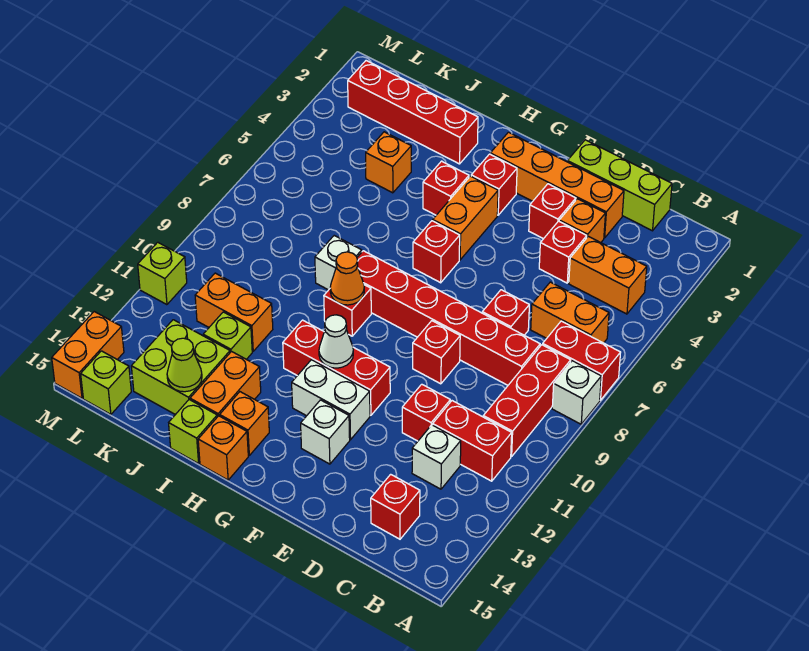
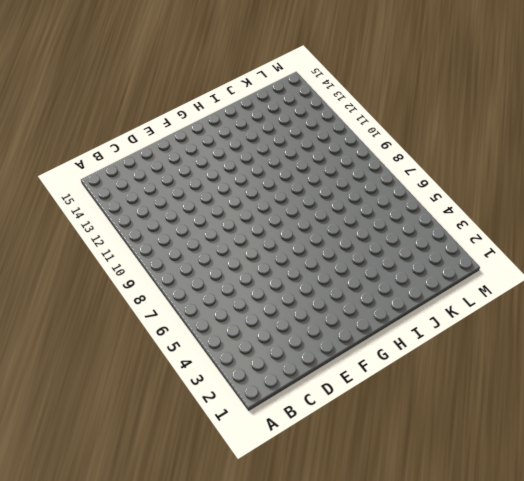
none -> red brick A7:B7 level 1
none -> white brick A8 level 1
none -> orange brick B4:C4 level 1
none -> orange brick B6:C6 level 1

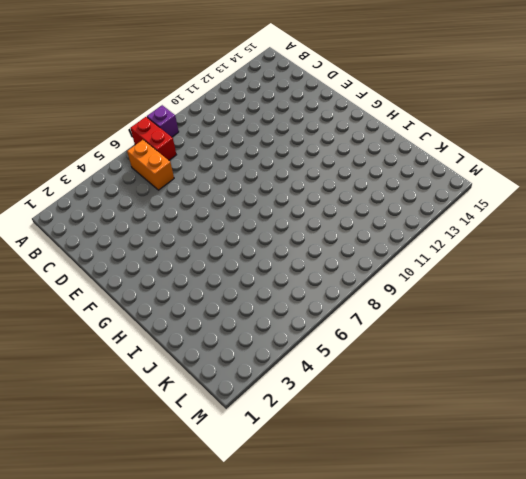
purple brick A8 level 1 -> white brick A8 level 1
none -> orange brick B4:C4 level 1
none -> red brick B8:B10 level 1
none -> red brick B11:C11 level 1
none -> lime brick C1:E1 level 1

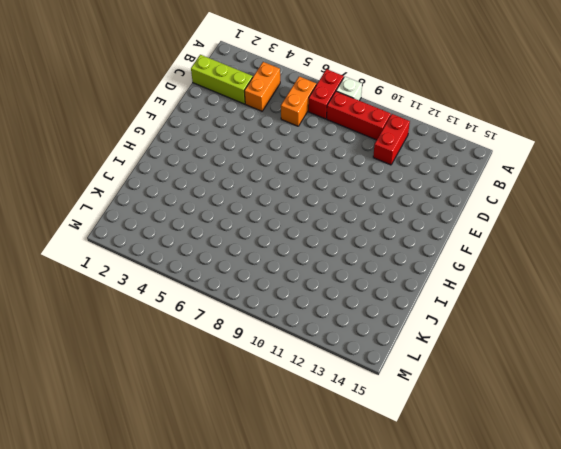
lime brick C1:C3 level 1 -> lime brick C1:E1 level 1
none -> red brick C8:H8 level 1
none -> white brick C12 level 1
none -> red brick C14 level 1
none -> orange brick D2:G2 level 1

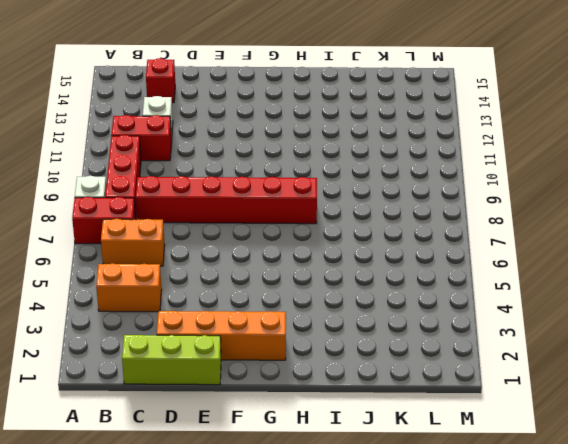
none -> orange brick D3 level 1
none -> red brick D4 level 1
none -> red brick D7 level 1
none -> red brick D11 level 1

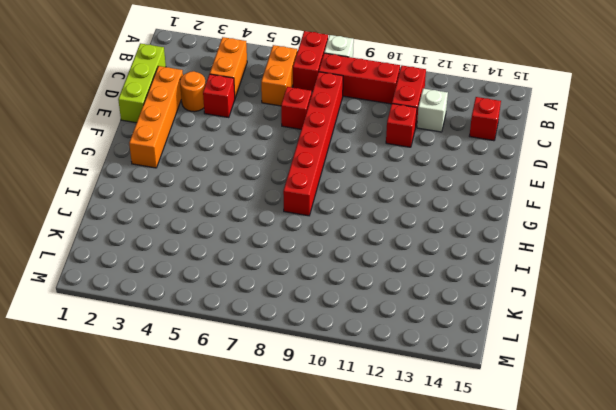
orange round brick D3 level 1 -> orange brick D3 level 1
none -> red brick E3 level 1
none -> red brick E9 level 1
none -> red brick F11:H11 level 1
none -> white brick F12:G12 level 1

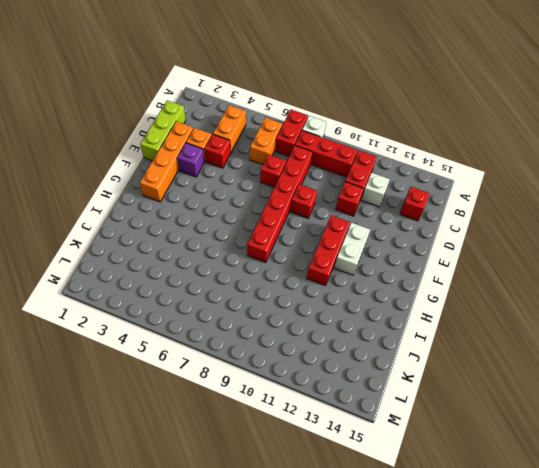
purple brick E3 level 1 -> red brick E3 level 1
none -> white brick F13 level 1
none -> red brick G3 level 1
none -> orange brick G4:G5 level 1
none -> red brick G6 level 1

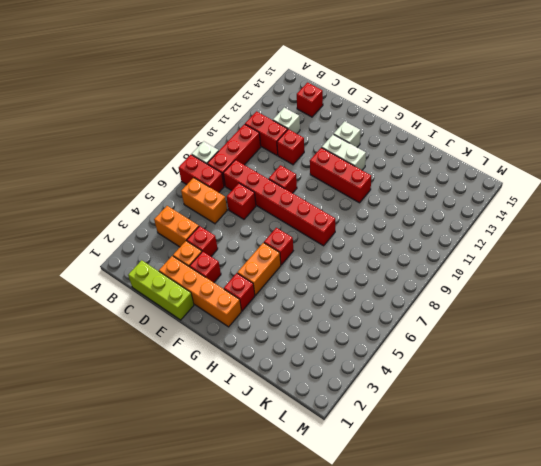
none -> red brick H4 level 1
none -> red brick H9 level 1
none -> orange brick H14 level 1
none -> orange brick H15 level 1

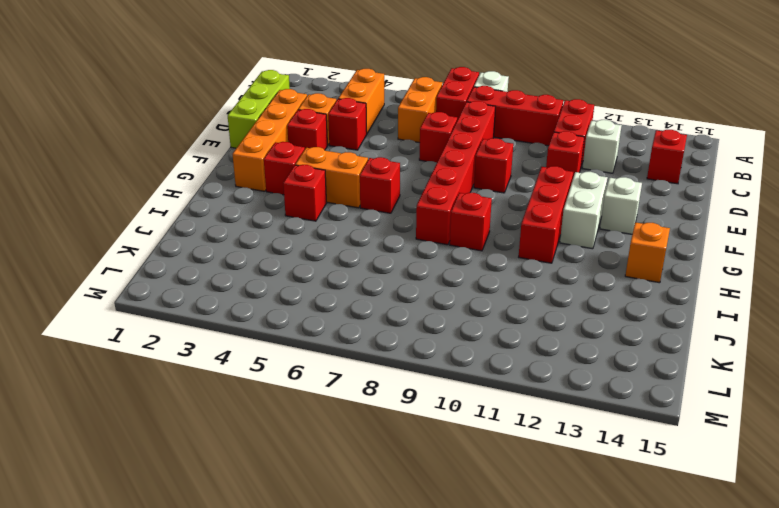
none -> orange brick H15 level 1
none -> red brick I2:L2 level 1
none -> white brick I8 level 1
none -> orange brick I13:I14 level 1

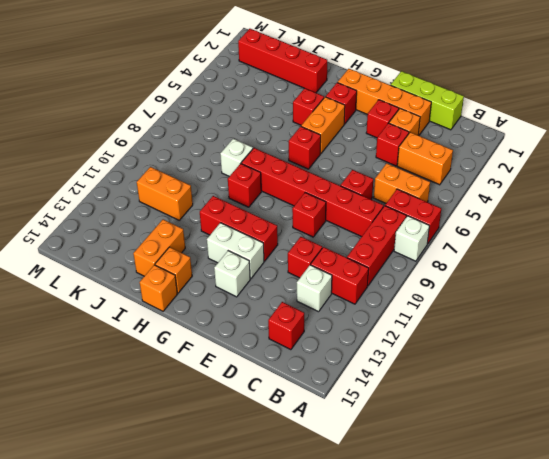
none -> lime brick I15 level 1
none -> orange brick J4 level 1
none -> lime brick J12 level 1
none -> lime brick J13:K14 level 1

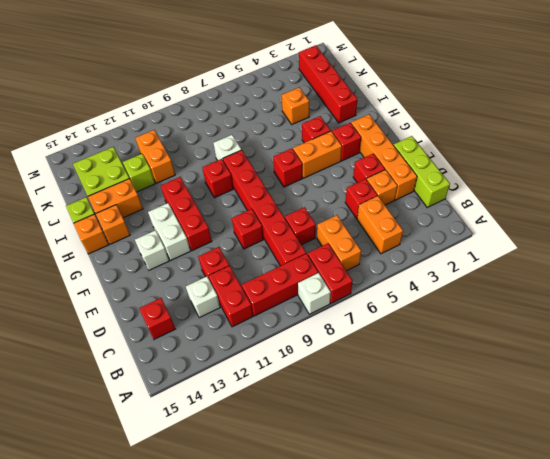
none -> lime brick L15 level 1
none -> lime brick M11 level 1
none -> orange brick M14:M15 level 1
none -> white cone G11 level 2

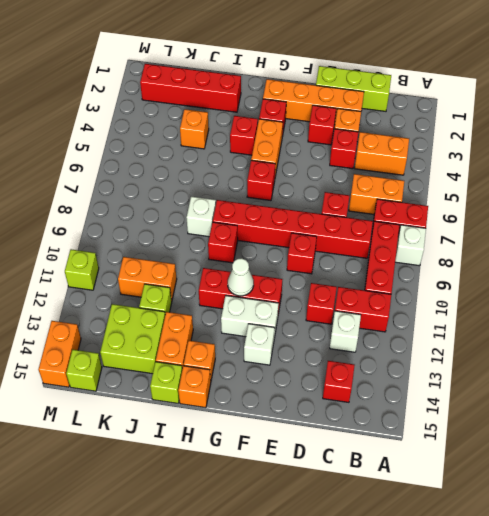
none -> orange cone H9 level 2
none -> lime cone J14 level 2

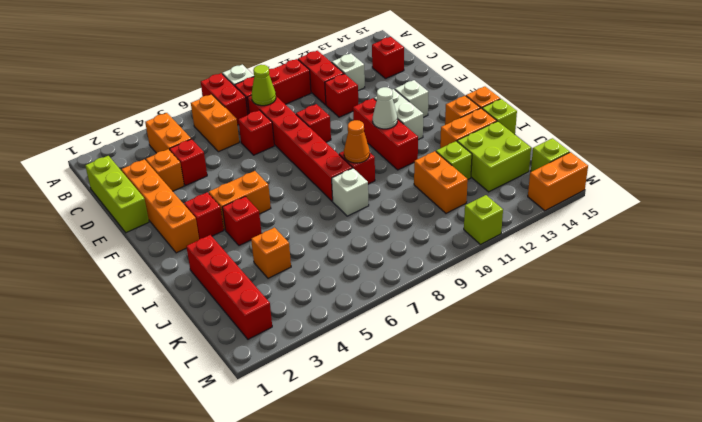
lime cone C8 level 2 -> lime cone J14 level 2
none -> red brick E3 level 1
none -> red brick G6 level 1

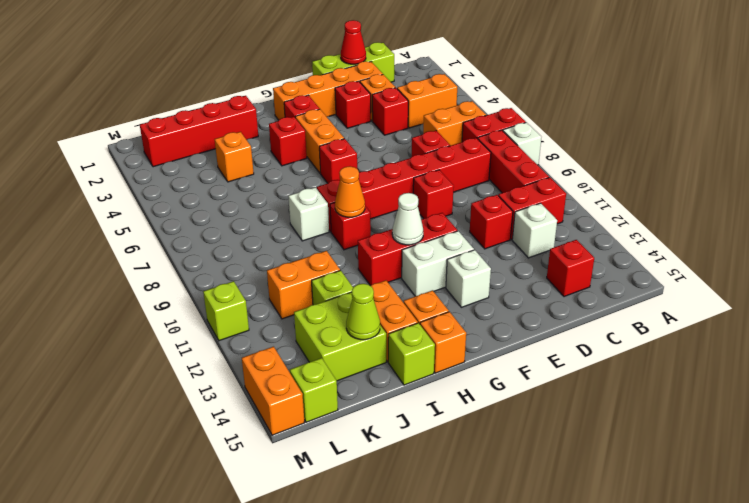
red cone D1 level 2 -> none

